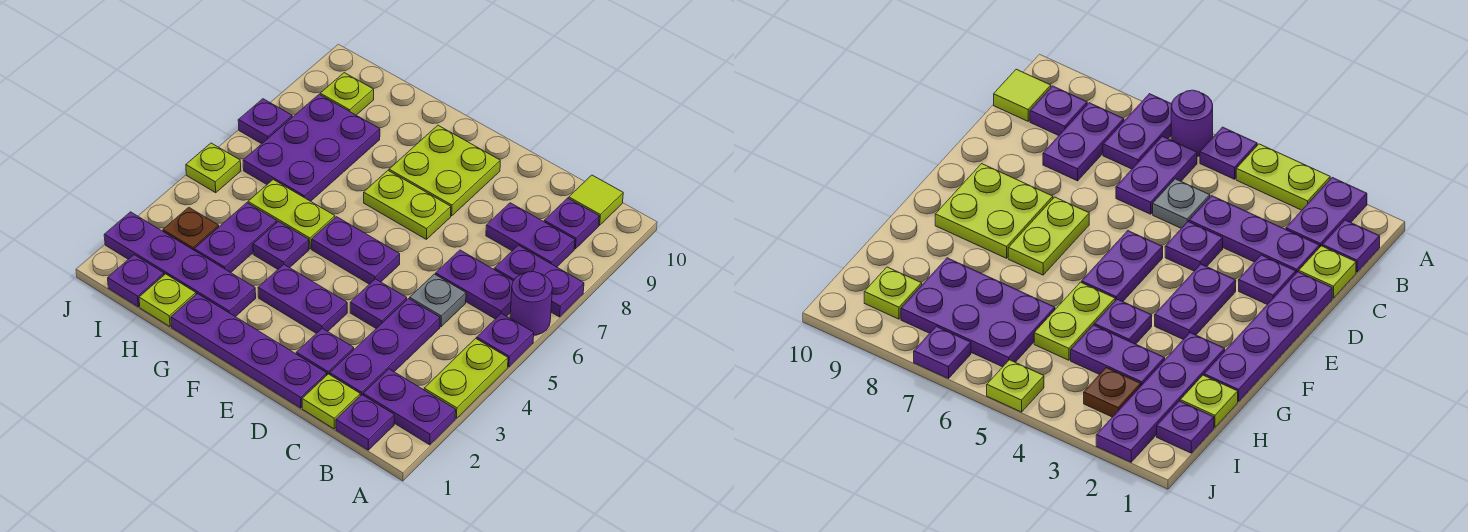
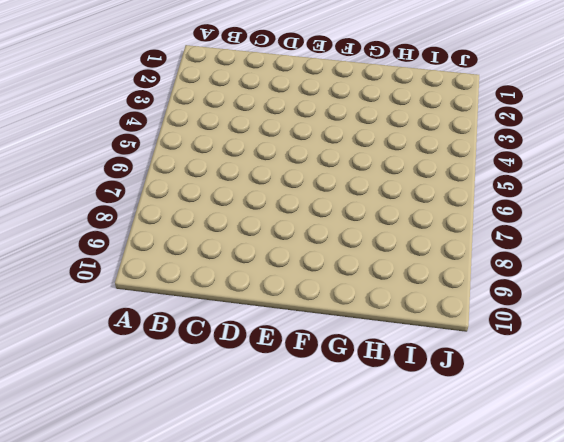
none -> purple plate A2:B2 level 1
none -> lime plate A3:A4 level 1
none -> purple plate A5 level 1
none -> purple round brick A6 level 1

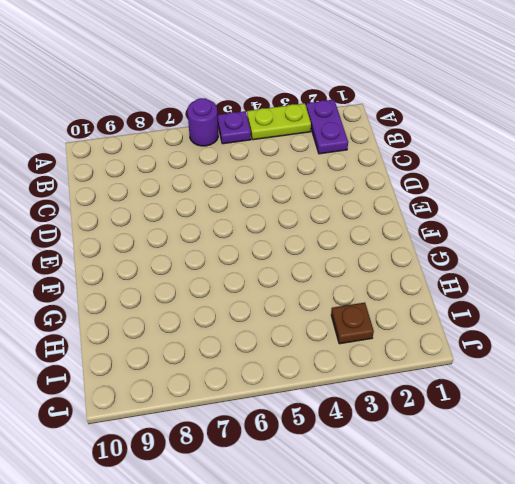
none -> purple plate A7:B7 level 1
none -> purple plate B1 level 1
none -> purple plate B6:C6 level 1
none -> purple plate B8:C8 level 1

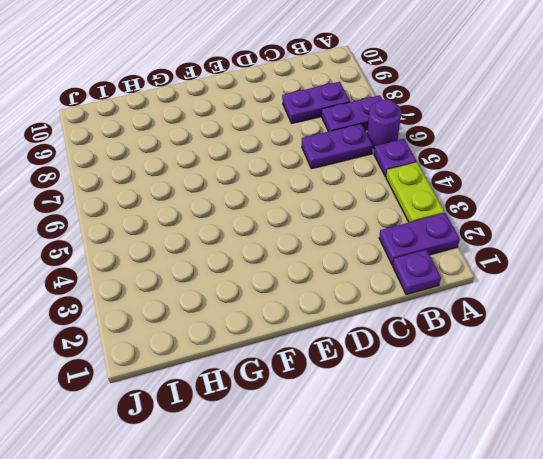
none -> purple plate B9 level 1
none -> lime tile B10 level 1
none -> lime plate C1 level 1
none -> purple plate C2:C4 level 1

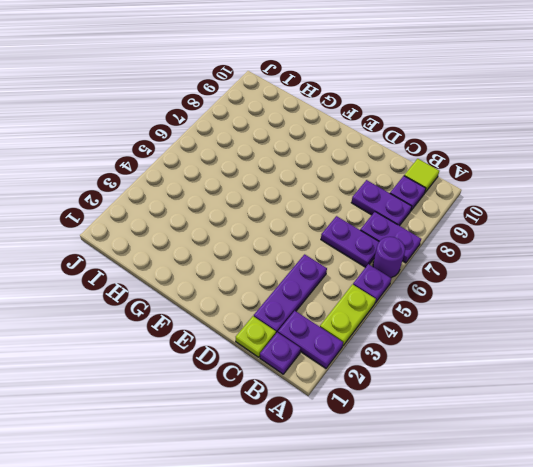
none -> grey plate C5 level 1
none -> purple plate D1:G1 level 1
none -> purple plate D2 level 1
none -> purple plate D4 level 1

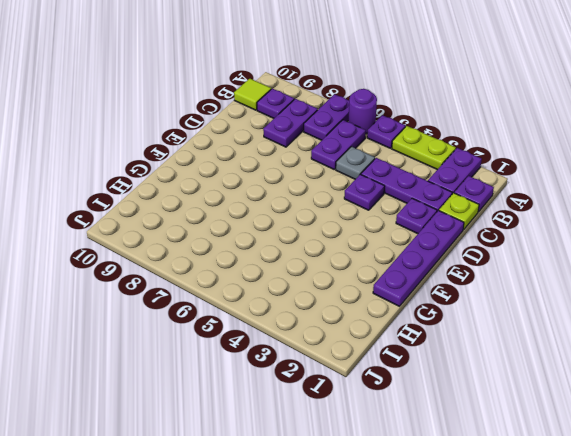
none -> purple plate E3:F3 level 1
none -> purple plate E5:F5 level 1
none -> lime plate E7:F7 level 1
none -> lime plate E8:F9 level 1

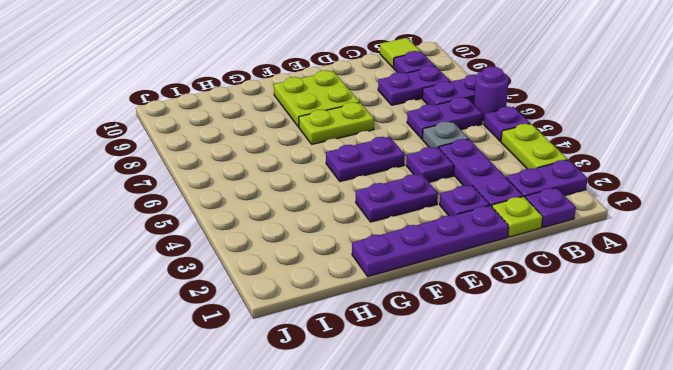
none -> purple plate G2:J2 level 1
none -> purple plate G4 level 1
none -> lime plate G5:H5 level 1
none -> lime plate H1 level 1

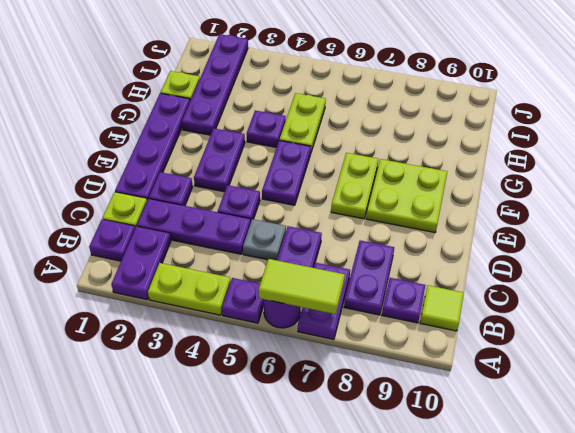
lime tile A6:A7 level 2 -> none
none -> purple plate H3:H4 level 1
none -> purple plate H6:I8 level 1
none -> purple plate I1 level 1
none -> brown plate I3 level 1

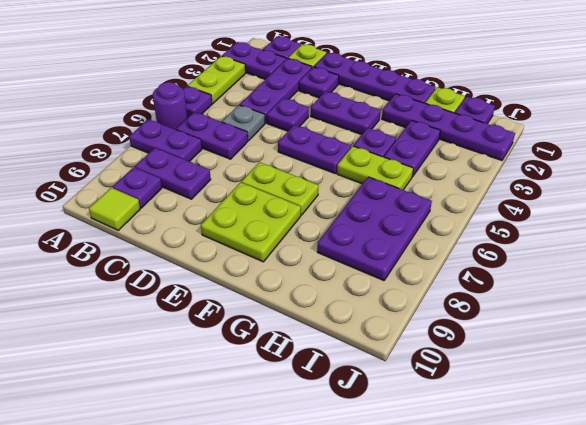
none -> brown plate I3 level 1
none -> lime plate I9 level 1
none -> lime plate J5 level 1
none -> purple plate J7 level 1

